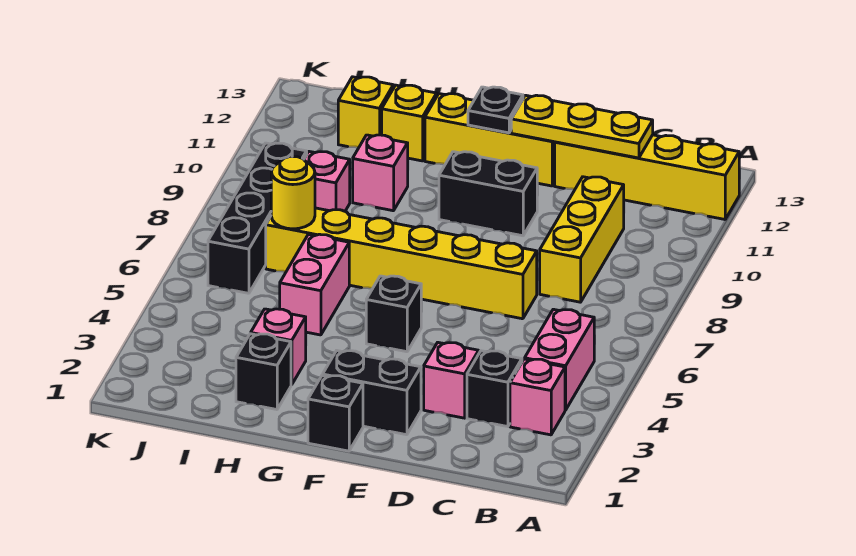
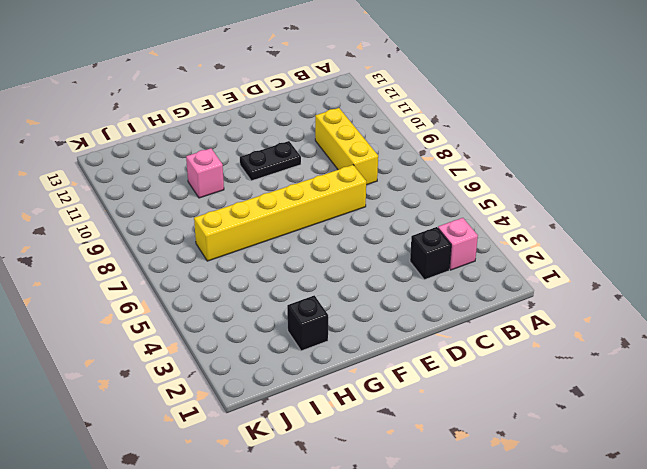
black plate E10:F10 level 1 -> black brick E10:F10 level 1
none -> yellow brick A12:D12 level 1
none -> pink brick B4:B5 level 1
none -> pink brick D3 level 1

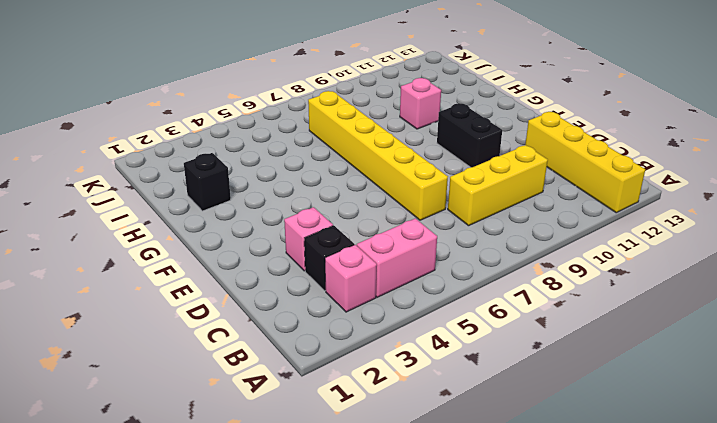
none -> black brick E2:F2 level 1
none -> yellow brick E12:G12 level 1
none -> black brick F1 level 1

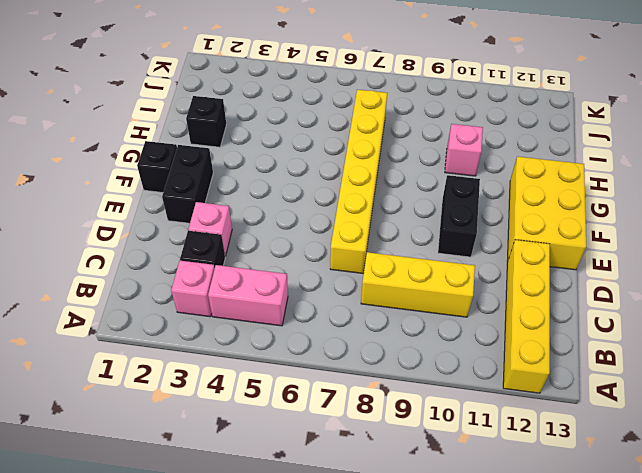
yellow brick E12:G13 level 1 -> yellow brick E12:G12 level 1
none -> black brick F5 level 1
none -> pink brick H3 level 1
none -> pink brick H5:H6 level 1

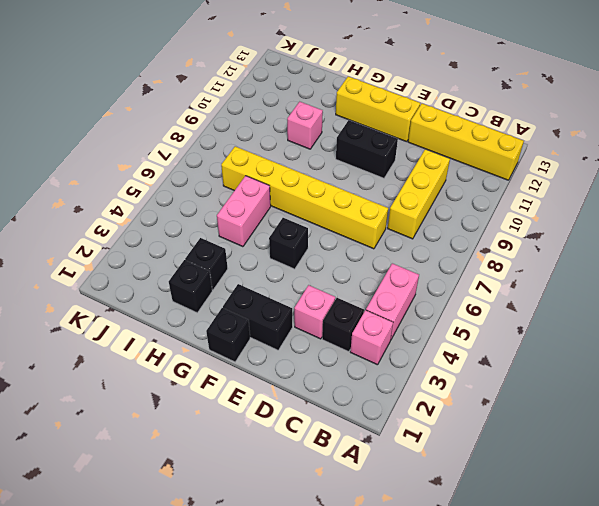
black brick H3 level 1 -> pink brick H3 level 1
none -> yellow brick H12 level 1
none -> pink brick I9 level 1
none -> yellow brick I12 level 1

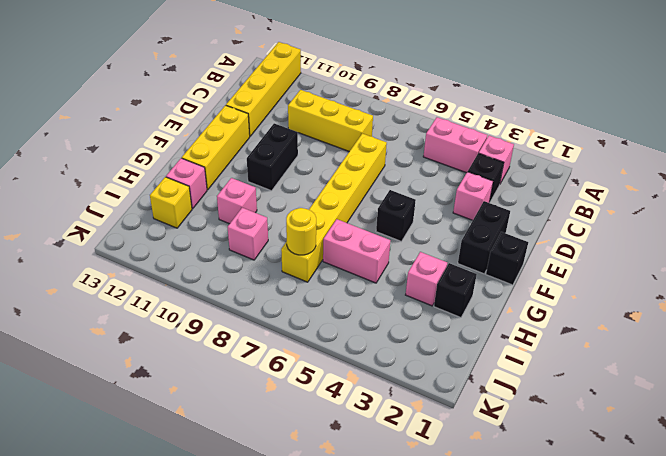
pink brick H12 level 1 -> yellow brick H12 level 1
none -> black brick J6:J9 level 1
none -> yellow plate C12:E12 level 2
none -> black plate F12 level 2

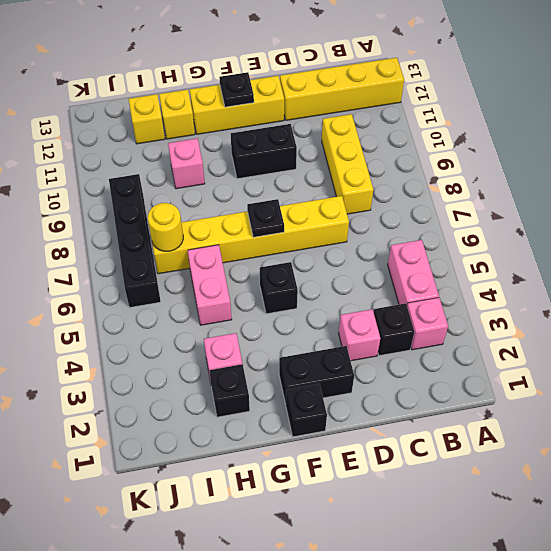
black plate F7 level 2 -> none
none -> pink brick I9 level 1
none -> yellow plate C12:E12 level 2

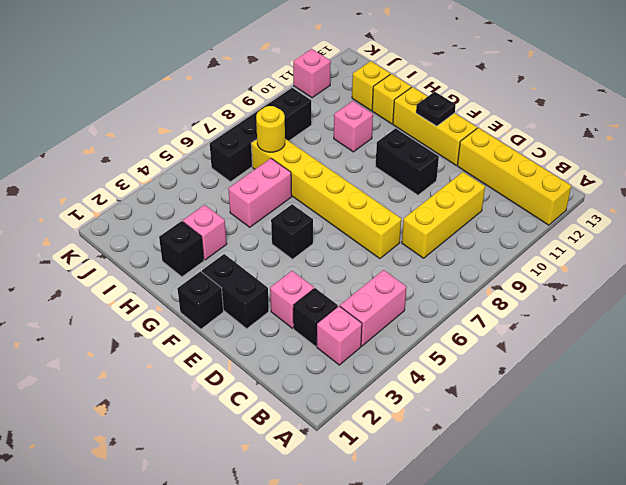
pink brick K11 level 1 -> pink brick I9 level 1
none -> yellow plate C12:E12 level 2

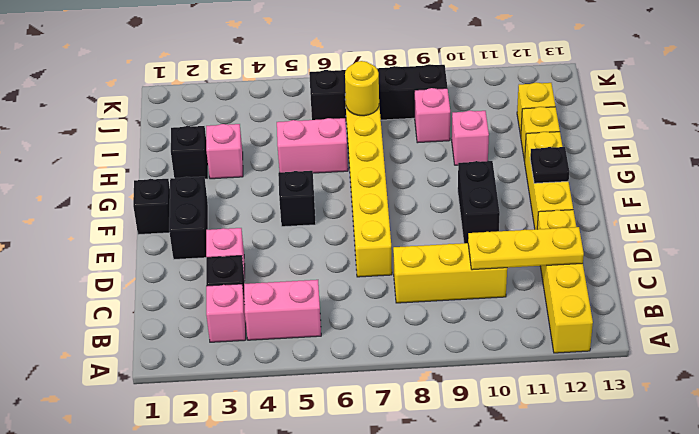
yellow plate C10:C12 level 2 -> yellow plate C12:E12 level 2

